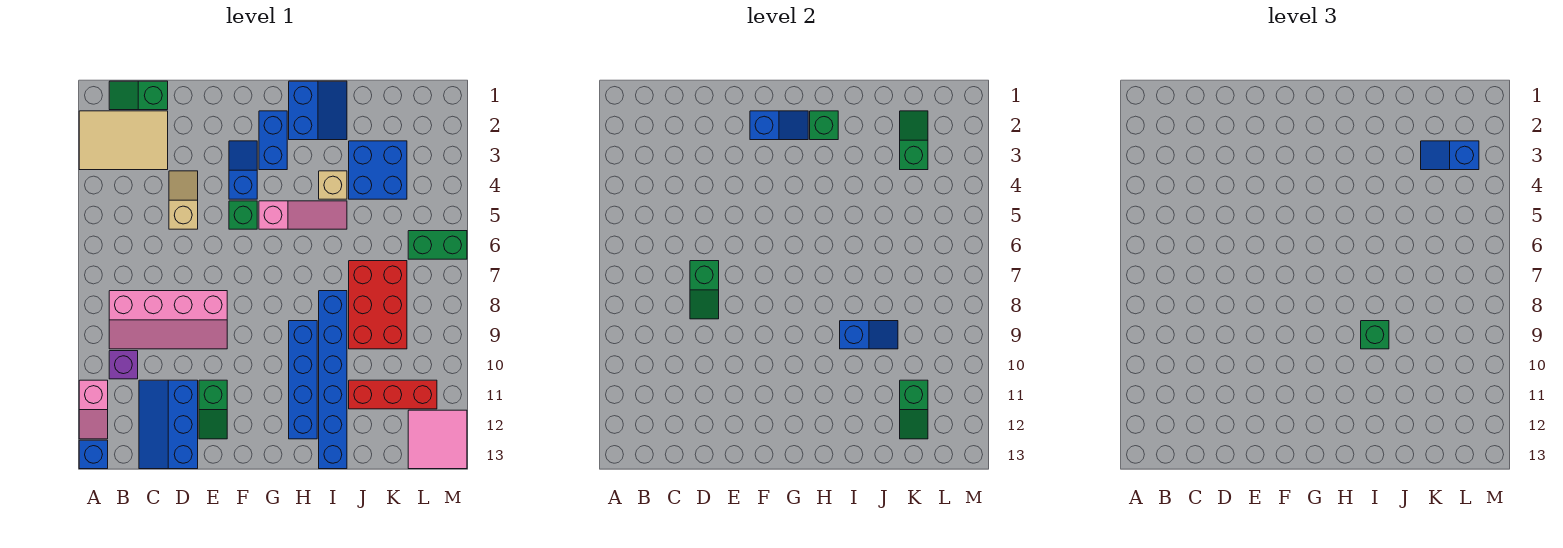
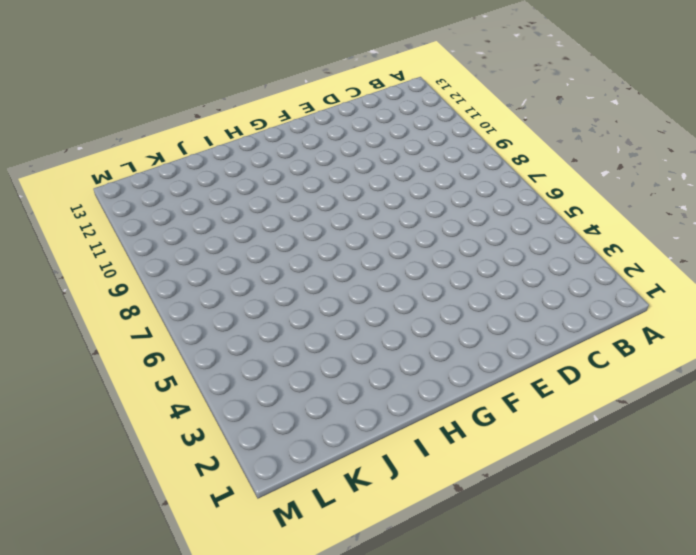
none -> tan tile A2:C3 level 1
none -> pink slope A11:A12 level 1 top 11
none -> blue brick A13 level 1
none -> green slope B1:C1 level 1 top C

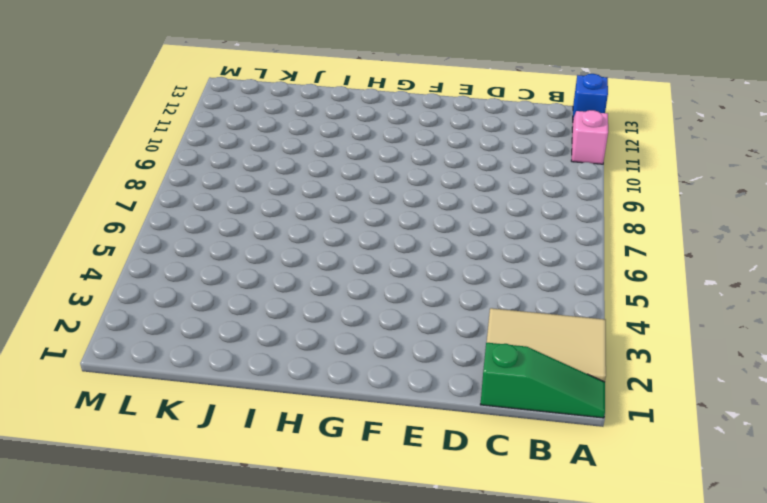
green slope A1:C1 level 1 top C -> green slope B1:C1 level 1 top C
none -> pink slope B8:E9 level 1 top 8
none -> purple brick B10 level 1
none -> blue slope C11:D13 level 1 top D
none -> tan slope D4:D5 level 1 top 5

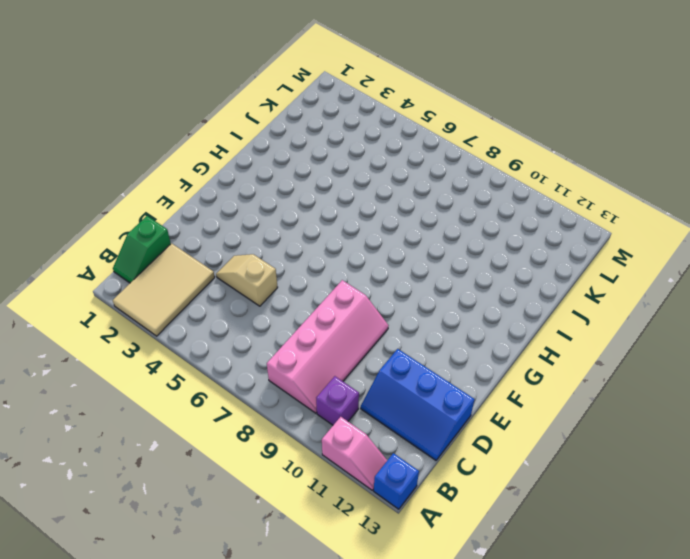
none -> green slope E11:E12 level 1 top 11
none -> blue slope F3:F4 level 1 top 4
none -> green brick F5 level 1
none -> blue brick G2:G3 level 1

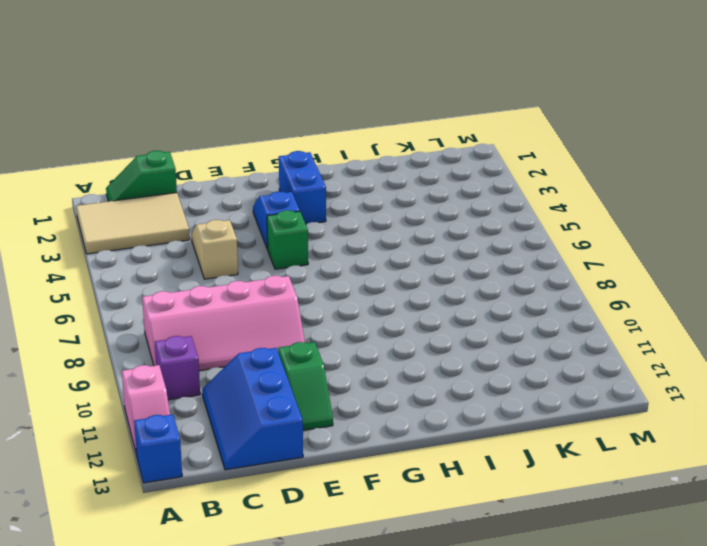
none -> pink slope G5:I5 level 1 top G
none -> blue slope H1:I2 level 1 top H
none -> blue brick H9:H12 level 1
none -> tan brick I4 level 1

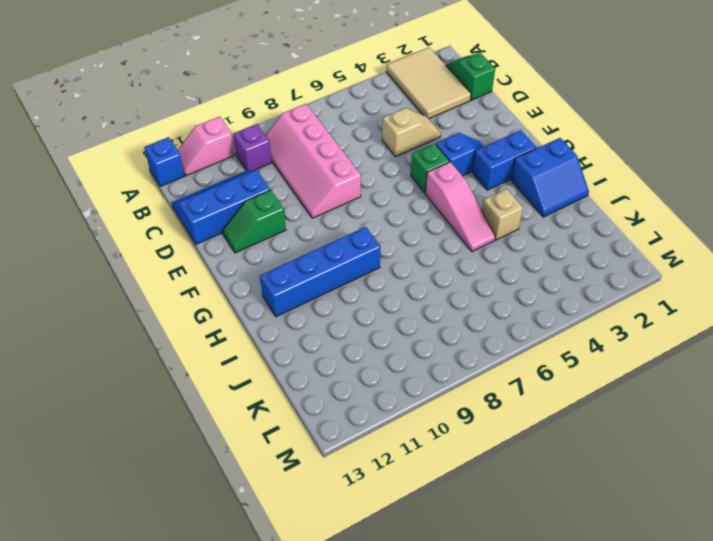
none -> blue brick I8:I13 level 1
none -> blue brick J3:K4 level 1
none -> red brick J7:K9 level 1
none -> red brick J11:L11 level 1

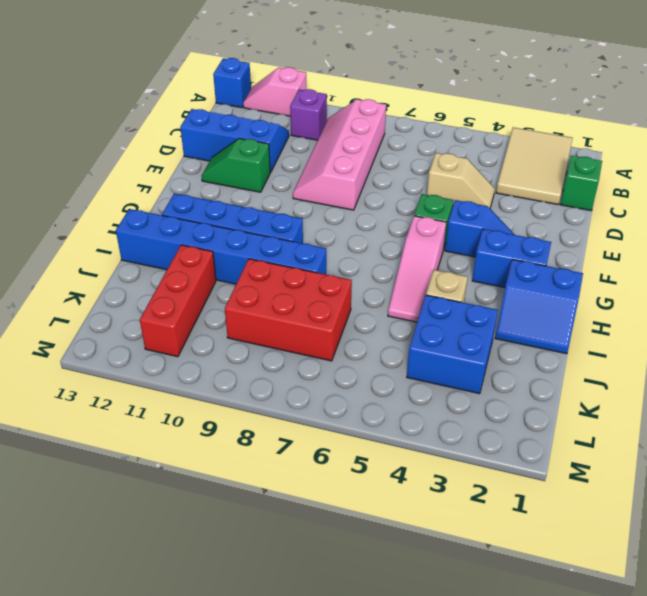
none -> green brick L6:M6 level 1
none -> pink tile L12:M13 level 1
none -> green slope D7:D8 level 2 top 7
none -> blue slope F2:G2 level 2 top F

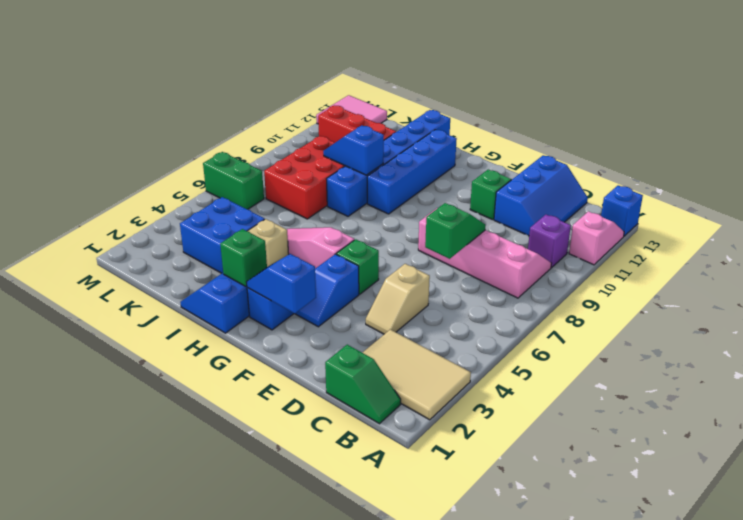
none -> green slope K2:K3 level 2 top 3
none -> green slope K11:K12 level 2 top 11
none -> green brick I9 level 3
none -> blue slope K3:L3 level 3 top L

